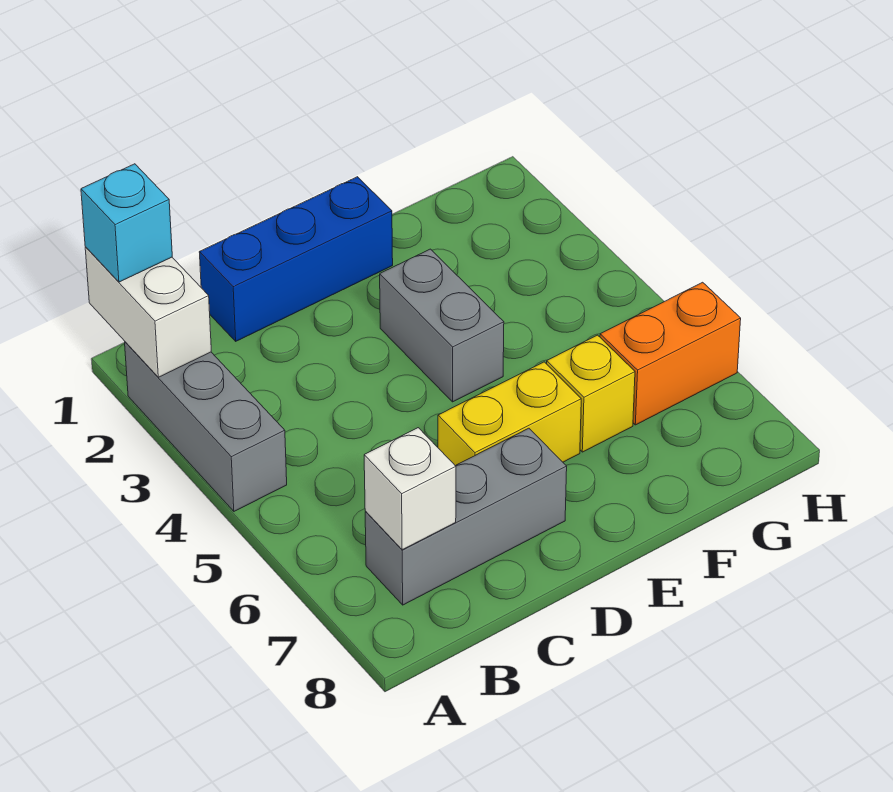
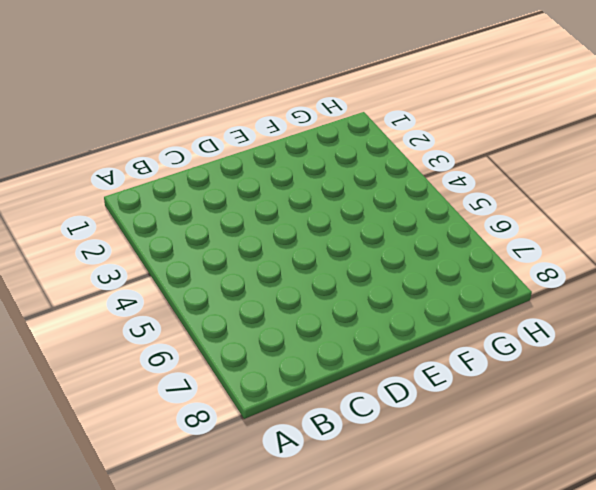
none -> grey brick A2:A4 level 1
none -> grey brick B7:D7 level 1

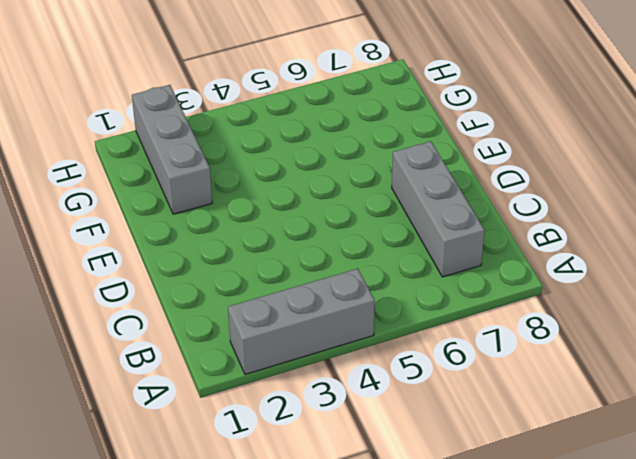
grey brick F2:H2 level 1 -> none
none -> blue brick C1:E1 level 1
none -> yellow brick D6:E6 level 1

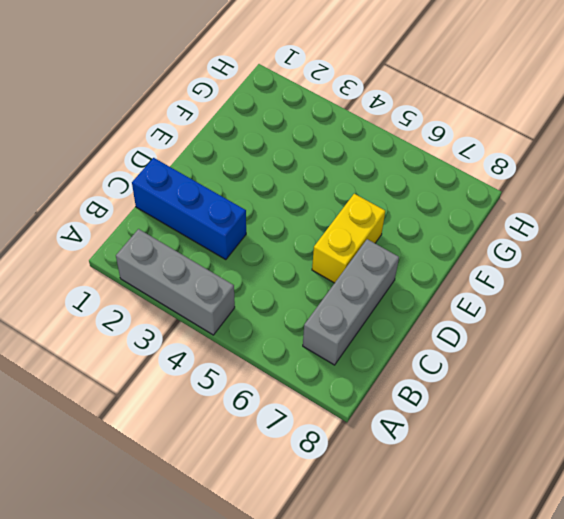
blue brick C1:C3 level 1 -> blue brick C1:E1 level 1
none -> grey brick E3:E4 level 1
none -> yellow brick F6 level 1

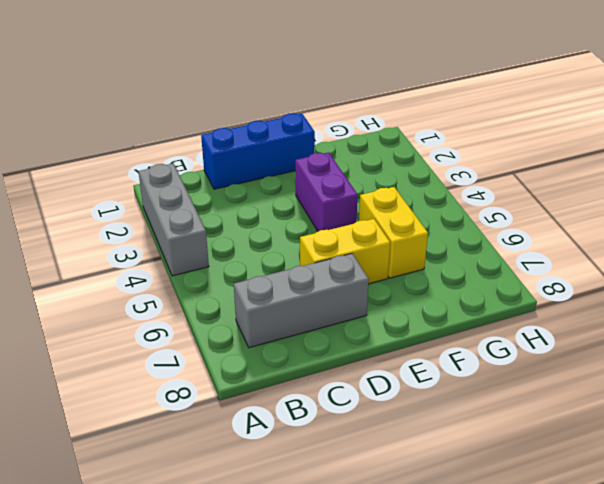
purple brick E3:E4 level 1 -> grey brick E3:E4 level 1
yellow brick F5:F6 level 1 -> yellow brick F6 level 1
none -> orange brick G6:H6 level 1
none -> white brick A1:A2 level 2

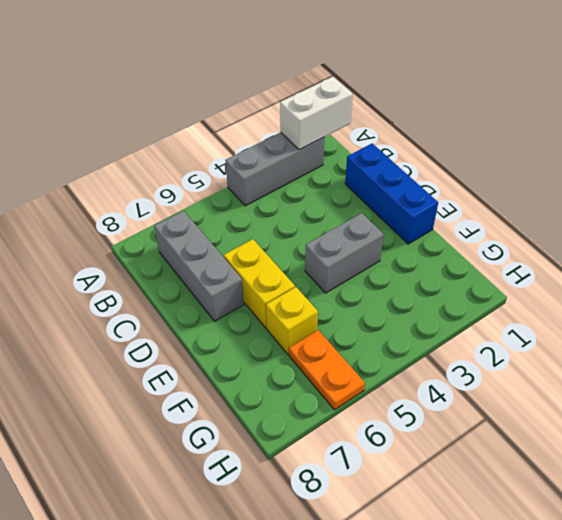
orange plate G6:H6 level 1 -> orange brick G6:H6 level 1
none -> white brick B7 level 2
none -> cyan brick A1 level 3

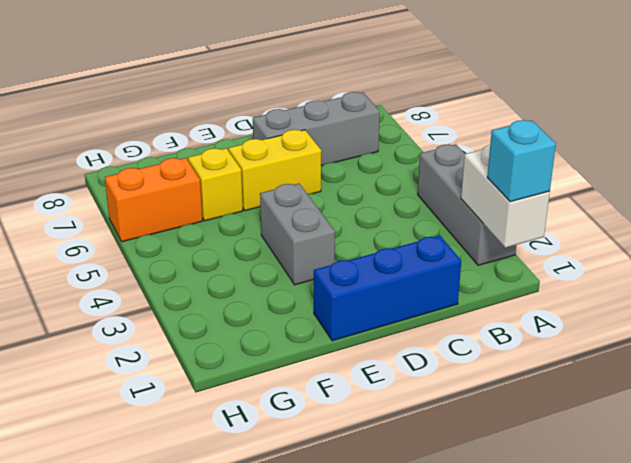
none -> white brick B7 level 2

